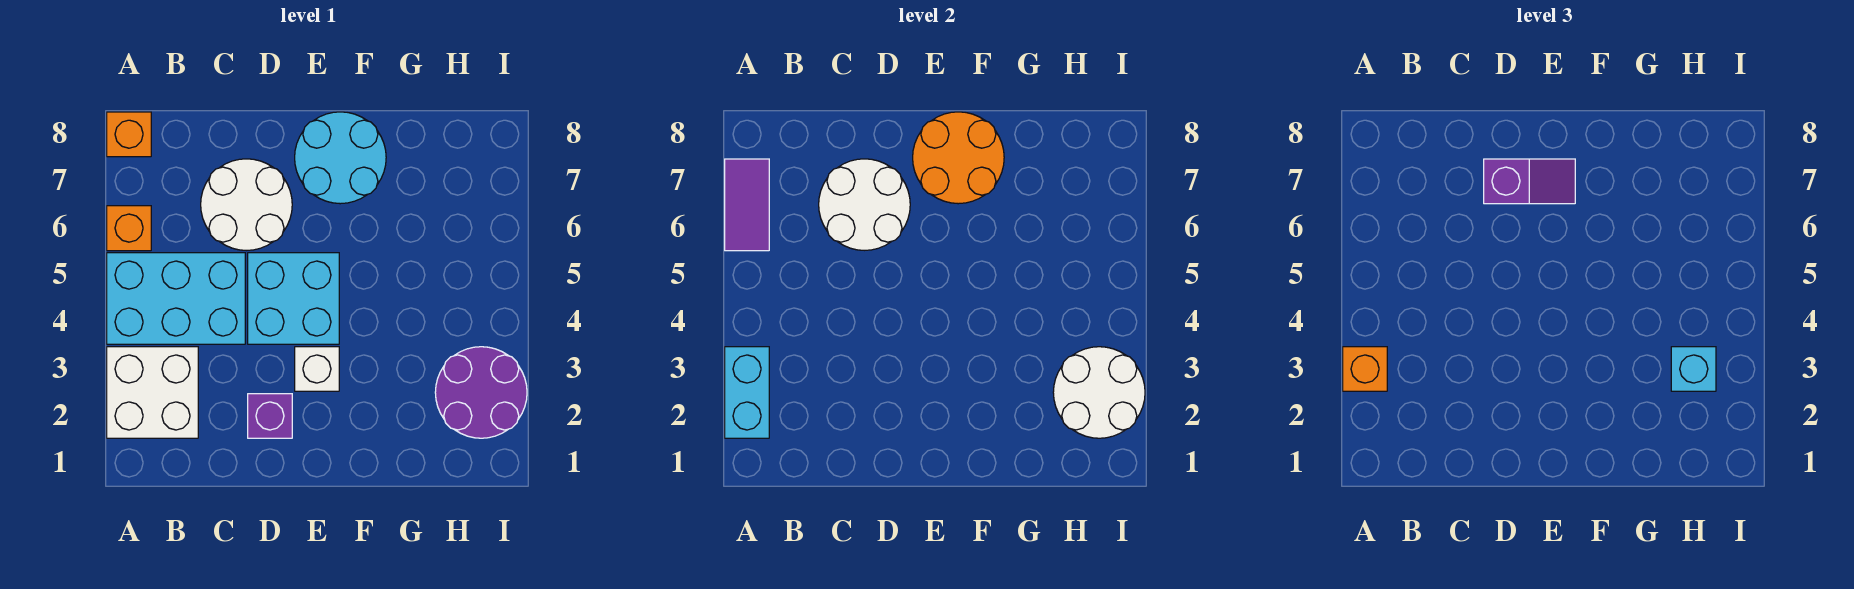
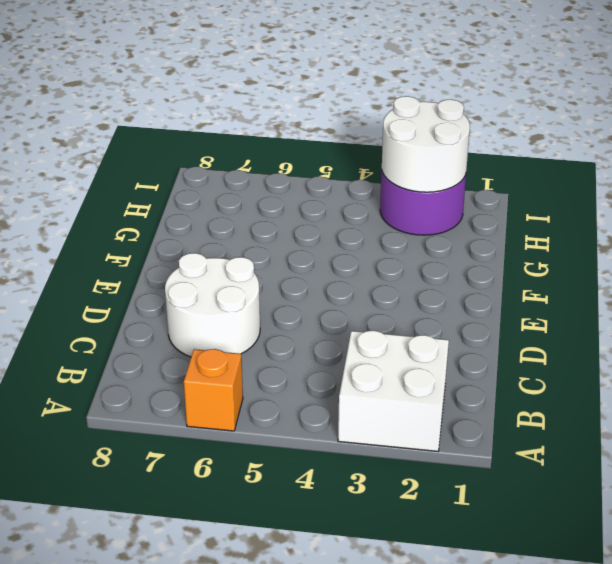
none -> cyan brick A4:C5 level 1
none -> orange brick A8 level 1
none -> purple brick D2 level 1

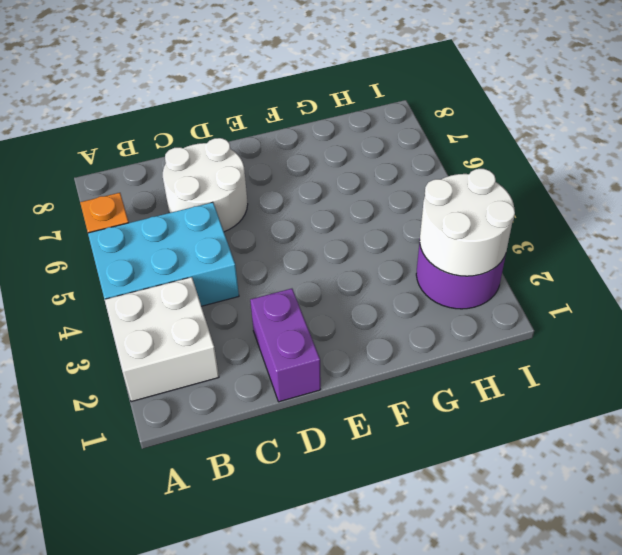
purple brick D1:D2 level 1 -> purple brick D2 level 1
none -> orange brick A8 level 1
none -> cyan brick D4:E5 level 1
none -> white brick E3 level 1

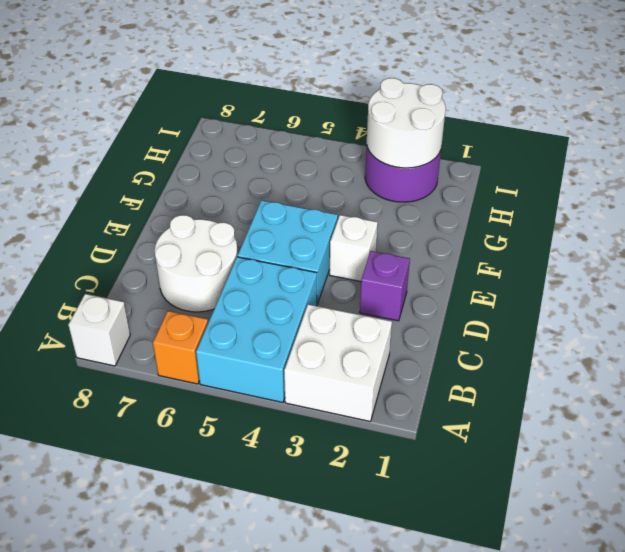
white brick A8 level 1 -> orange brick A8 level 1
none -> cyan round brick E7:F8 level 1
none -> cyan brick A2:A3 level 2
none -> purple tile A6:A7 level 2

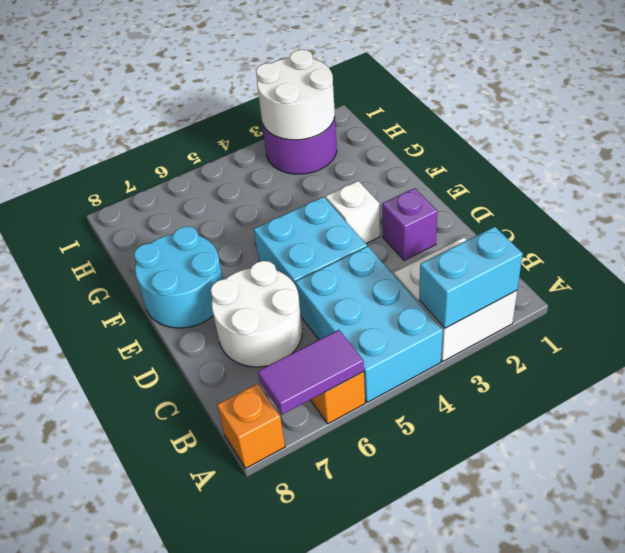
none -> white round brick C6:D7 level 2
none -> orange round brick E7:F8 level 2
none -> orange brick A3 level 3

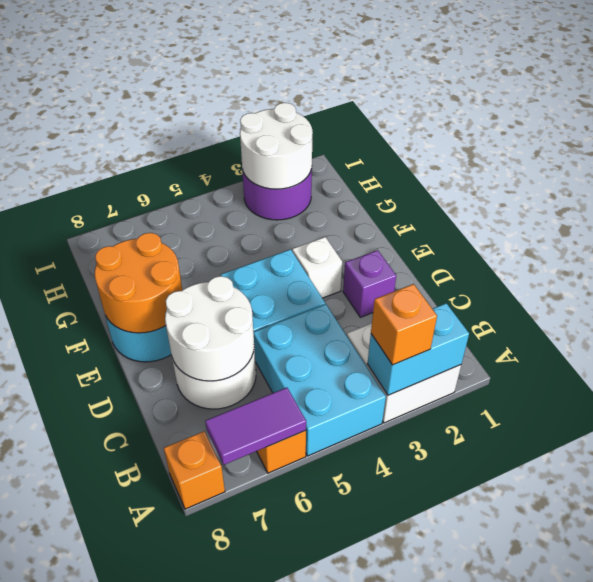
none -> purple slope D7:E7 level 3 top D
none -> cyan brick H3 level 3

